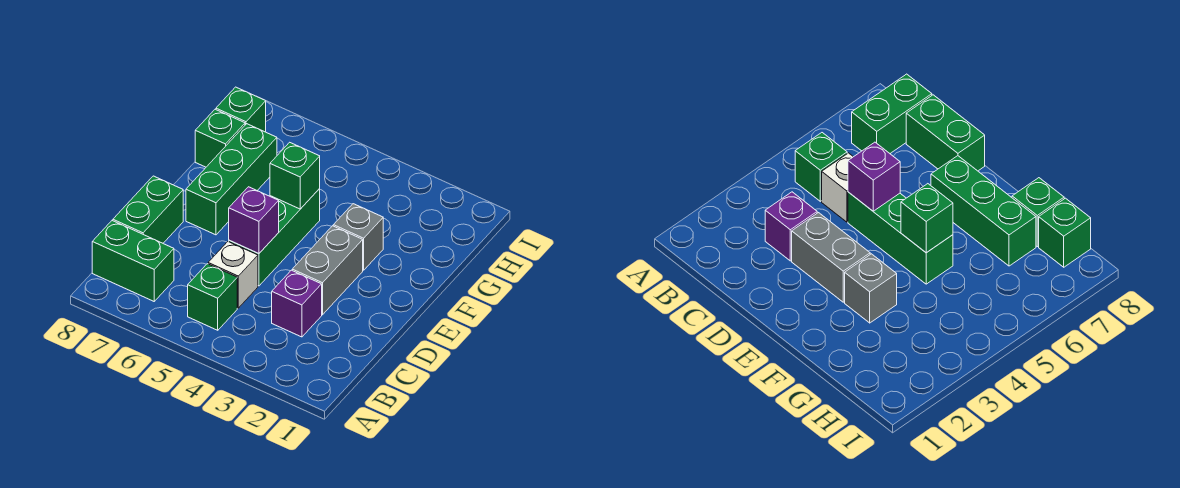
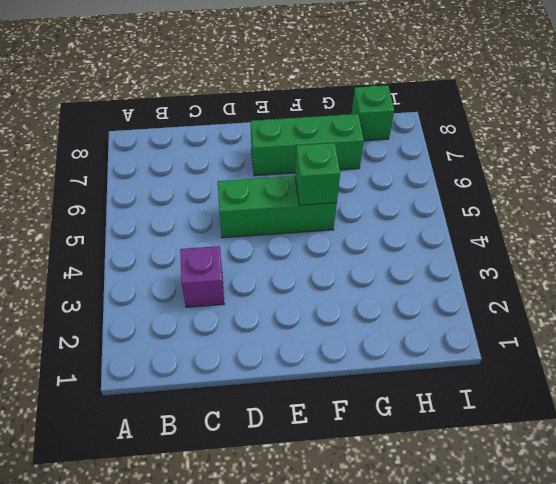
none -> green brick B5 level 1
none -> green brick B7:B8 level 1
none -> white brick C5 level 1

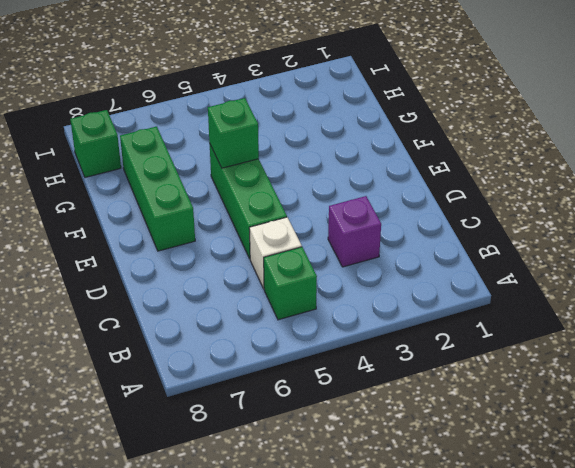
none -> green brick B7:B8 level 1
none -> green brick C8:D8 level 1
none -> grey brick D3:E3 level 1

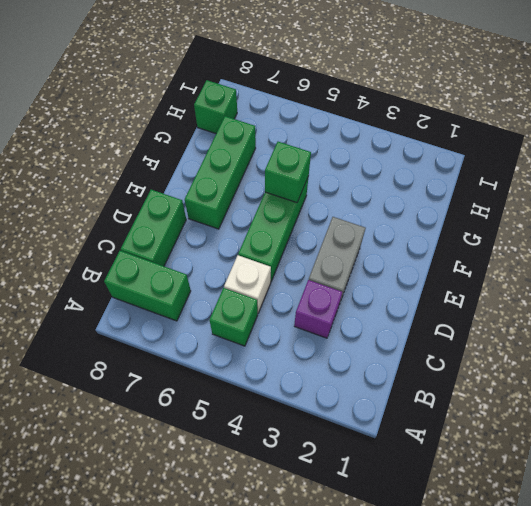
none -> grey brick F3 level 1
none -> green brick G8 level 1
none -> purple brick D5 level 2

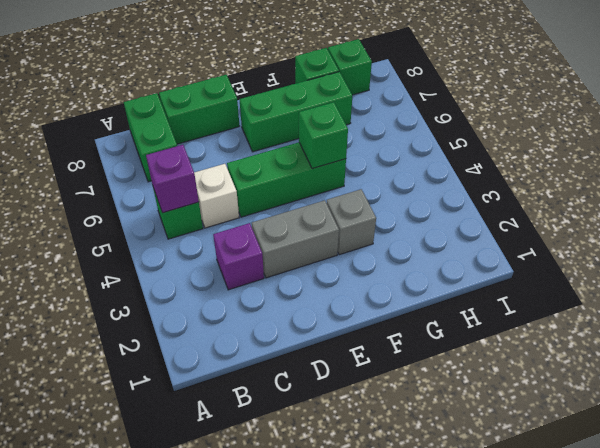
purple brick B5 level 2 -> purple brick D5 level 2

